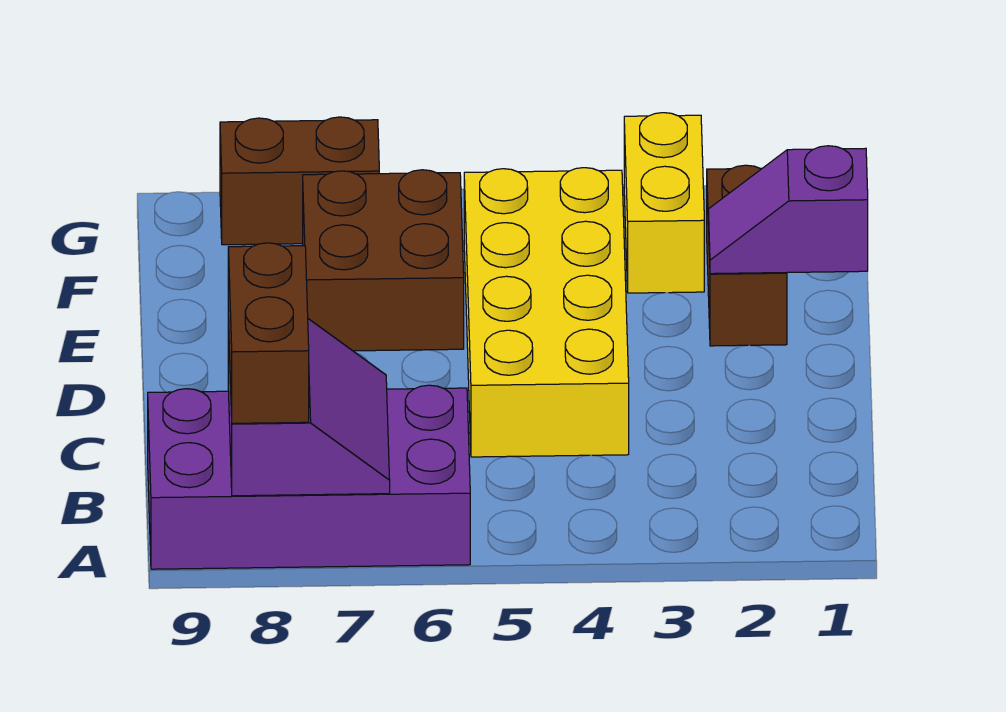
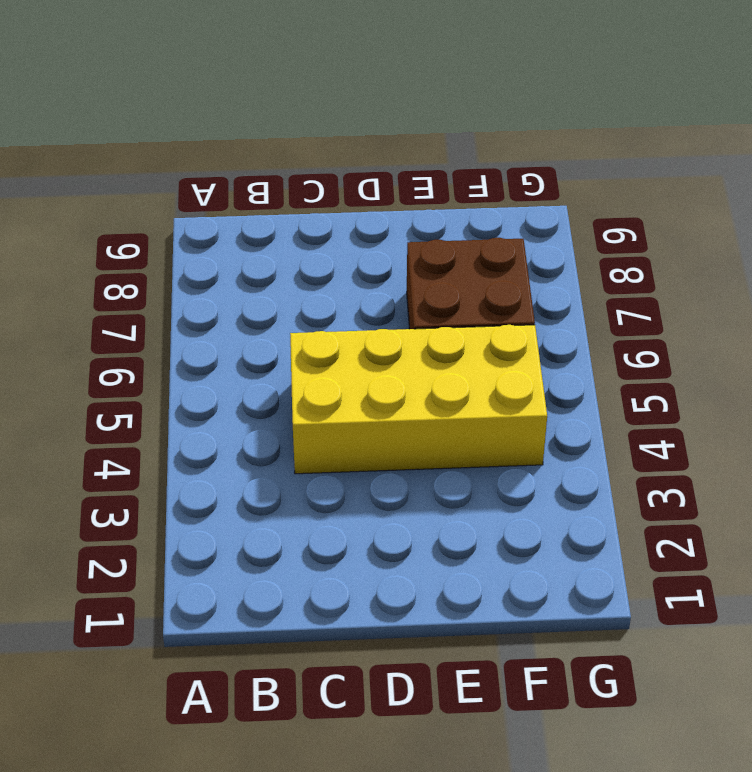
none -> purple brick A6:B9 level 1
none -> brown brick E2:F2 level 1

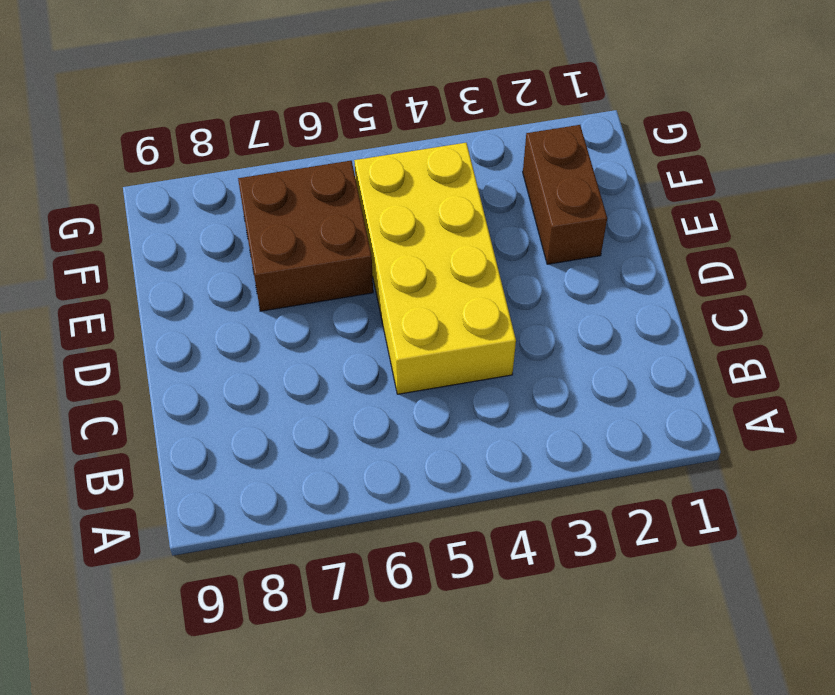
none -> purple brick A6:B9 level 1
none -> yellow brick F3:G3 level 1

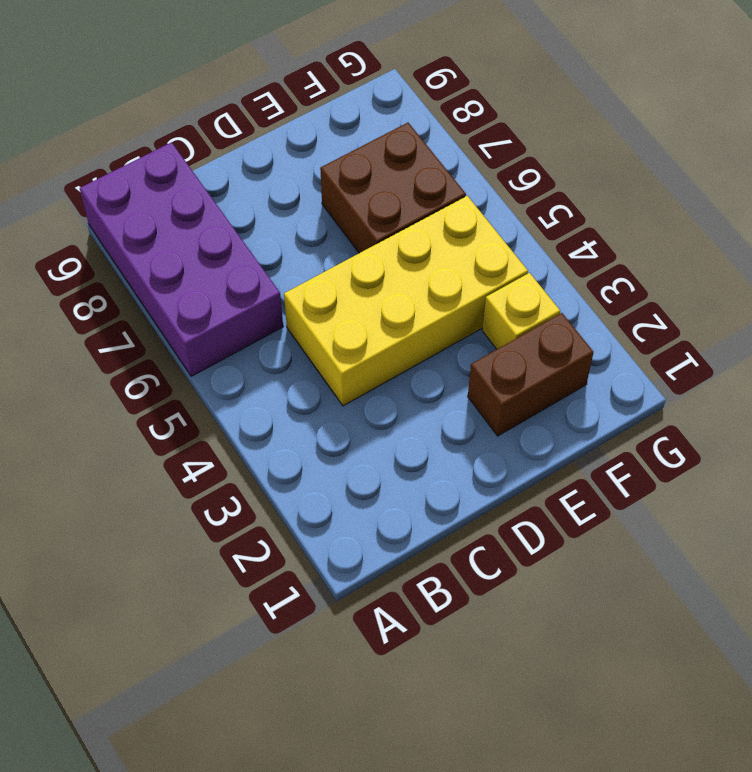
yellow brick F3 level 1 -> yellow brick F3:G3 level 1
none -> brown brick G7:G8 level 1
none -> purple slope A7:B8 level 2 top 8

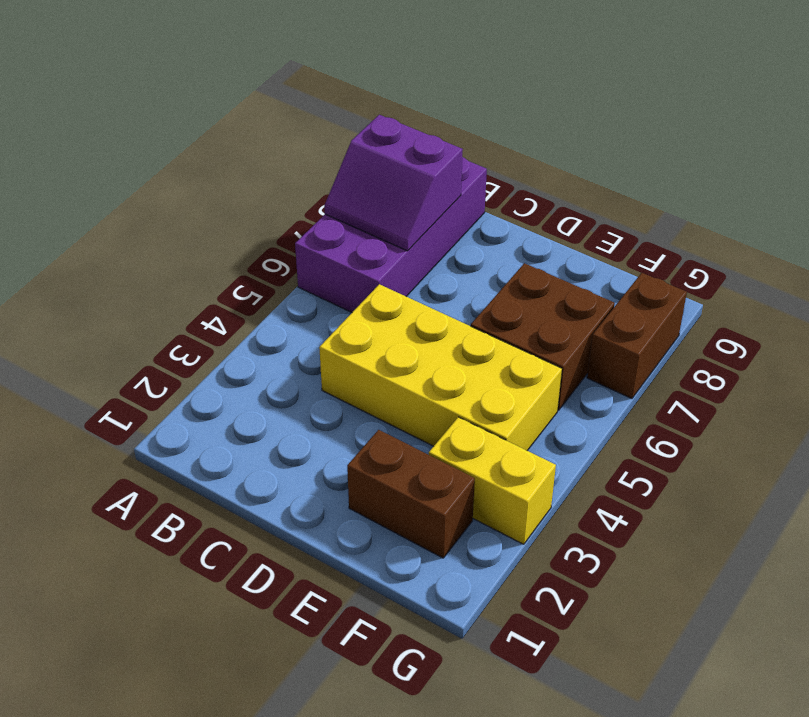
none -> purple slope E1:E2 level 2 top 1
none -> brown brick A8:B8 level 3

